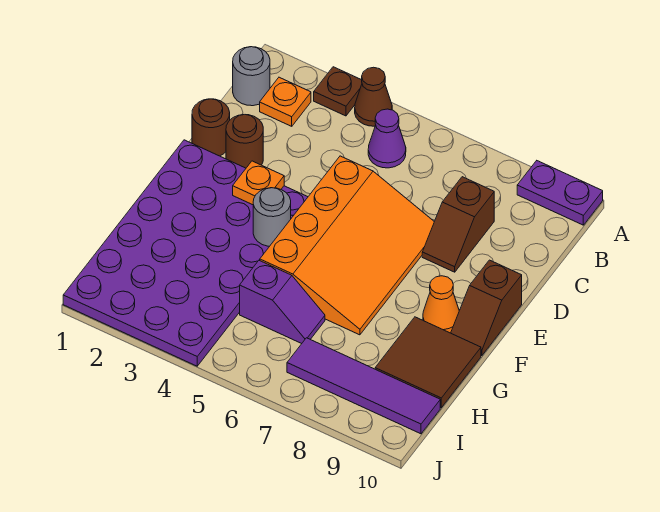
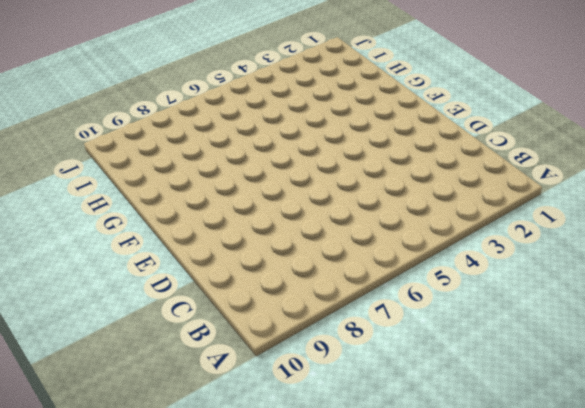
none -> brown plate A3 level 1
none -> brown cone A4 level 1
none -> purple plate A9:A10 level 1

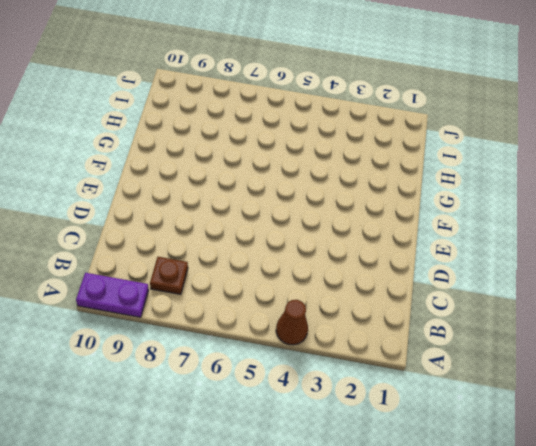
brown plate B8 level 1 -> brown plate A3 level 1
none -> grey round brick B1 level 1
none -> orange plate B2 level 1
none -> purple cone B5 level 1

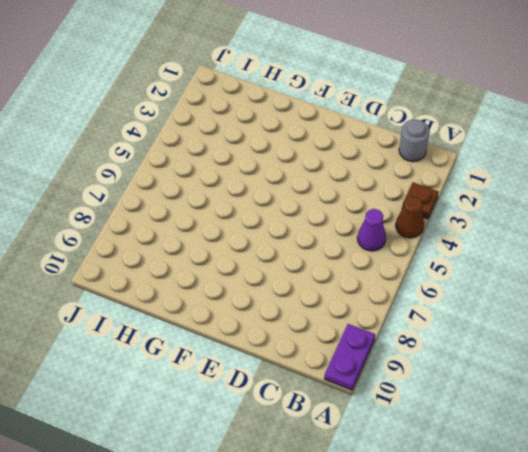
none -> orange plate B2 level 1
none -> brown slope C8:D8 level 1 top C
none -> brown round brick D1 level 1

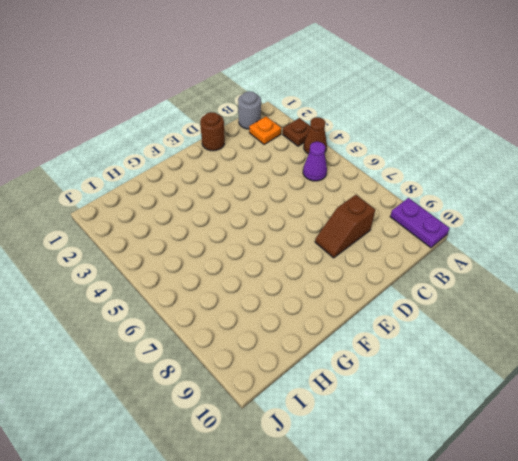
none -> brown round brick D2 level 1
none -> orange slope D5:G7 level 1 top 5
none -> purple plate E1:J4 level 1

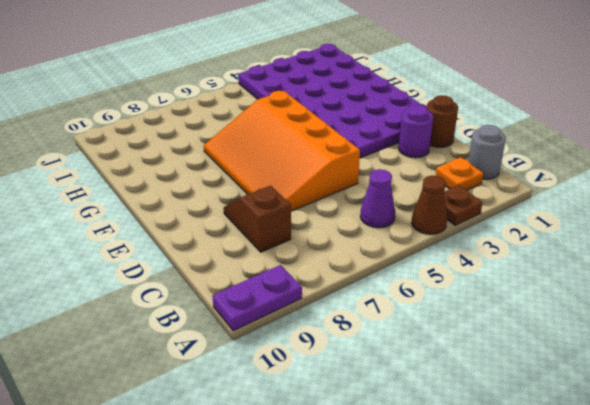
purple round brick D2 level 1 -> brown round brick D2 level 1
none -> brown slope E10:F10 level 1 top E
none -> orange cone F9 level 1
none -> brown tile G9:H10 level 1

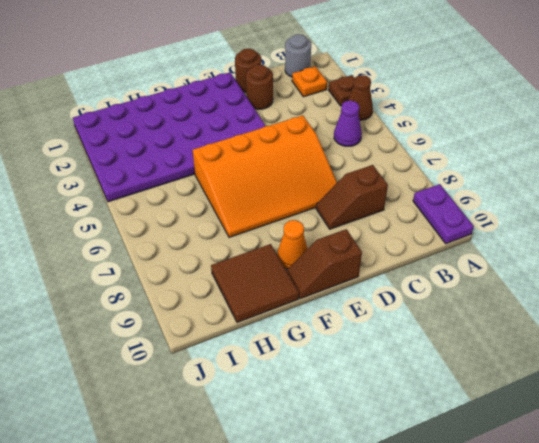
none -> purple slope H5:H6 level 1 top 5
none -> purple tile I7:I10 level 1
none -> orange plate E3 level 2

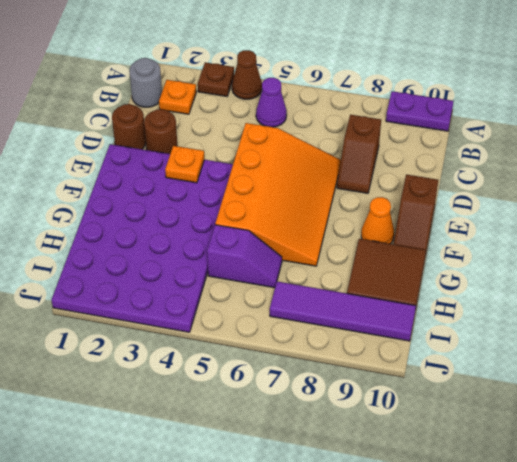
none -> grey round brick F4 level 2

